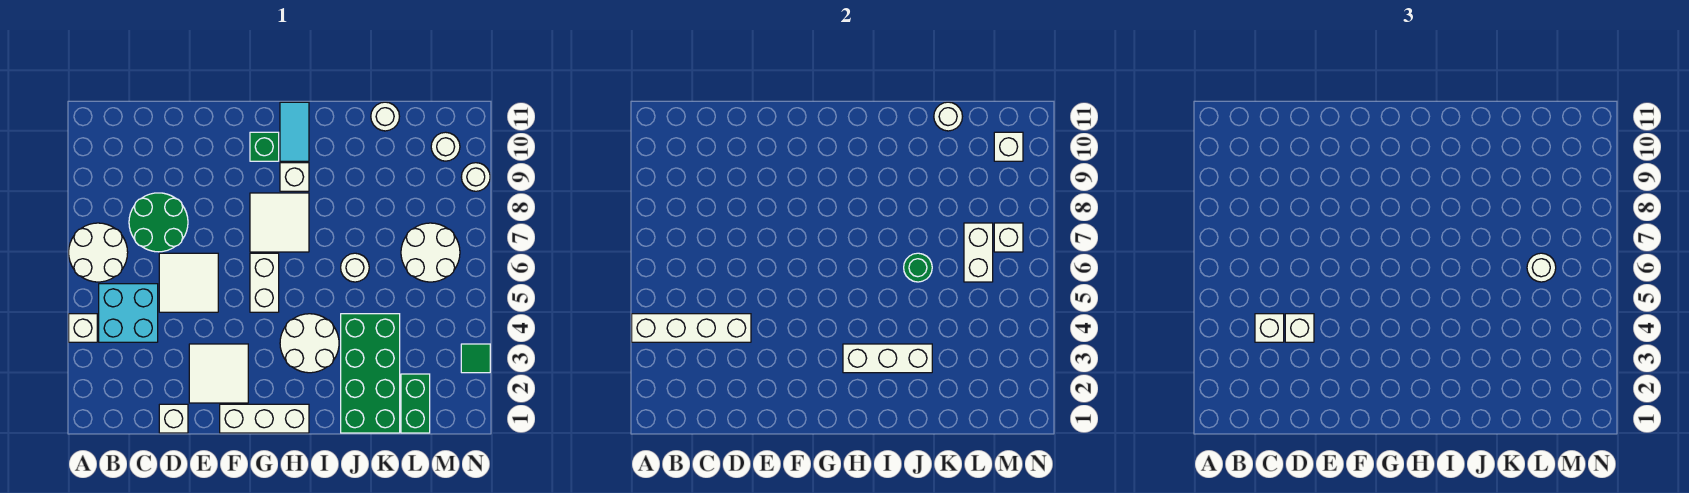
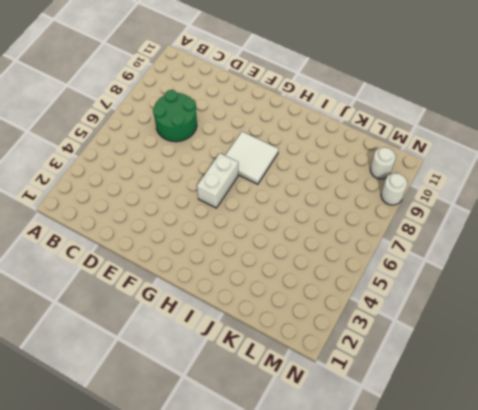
none -> white brick A4 level 1
none -> white round brick A6:B7 level 1
none -> cyan brick B4:C5 level 1
none -> white brick D1 level 1

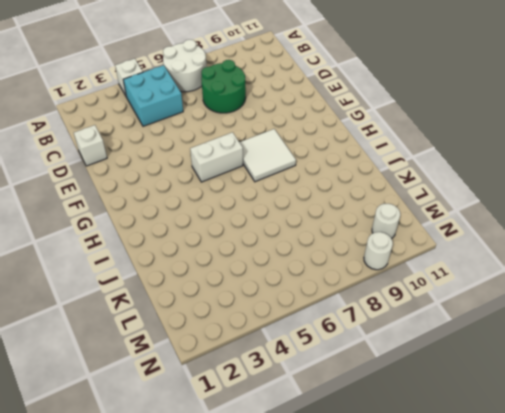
none -> white tile D5:E6 level 1
none -> white tile E2:F3 level 1
none -> white brick F1:H1 level 1
none -> green brick G10 level 1

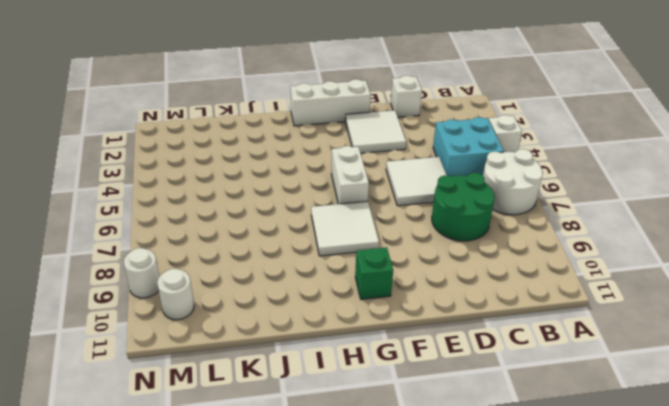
none -> white round brick H3:I4 level 1
none -> white brick H9 level 1
none -> cyan tile H10:H11 level 1
none -> green brick J1:K4 level 1

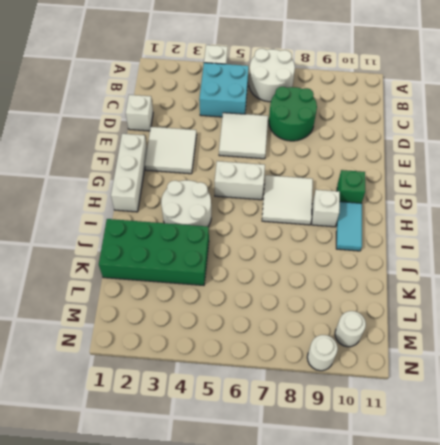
cyan tile H10:I10 level 1 -> cyan tile H10:H11 level 1
none -> white round brick J6 level 1
none -> white round brick K11 level 1
none -> green brick L1:L2 level 1
none -> white round brick L6:M7 level 1

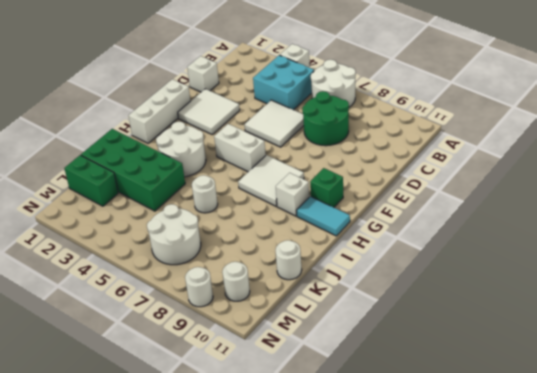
none -> green tile N3 level 1
none -> white brick A4:D4 level 2
none -> white brick H3:J3 level 2
none -> green round brick J6 level 2

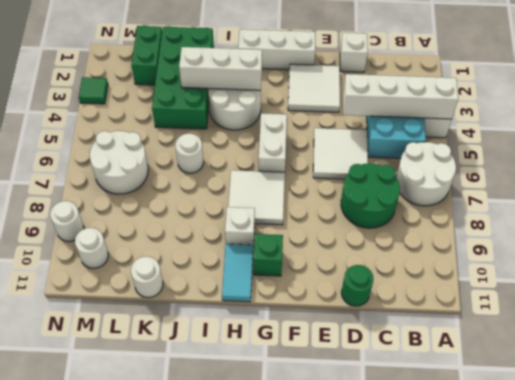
green round brick D11 level 1 -> green round brick J6 level 2
none -> white round brick K11 level 2
none -> white brick L6:L7 level 2
none -> white brick M7 level 2
none -> white brick M10 level 2

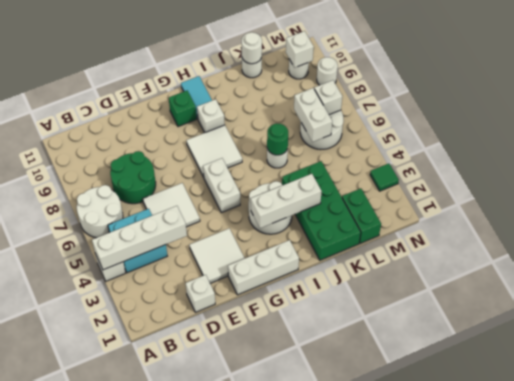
none -> white brick C4 level 3
none -> white brick D4 level 3
none -> white round brick L6 level 3

